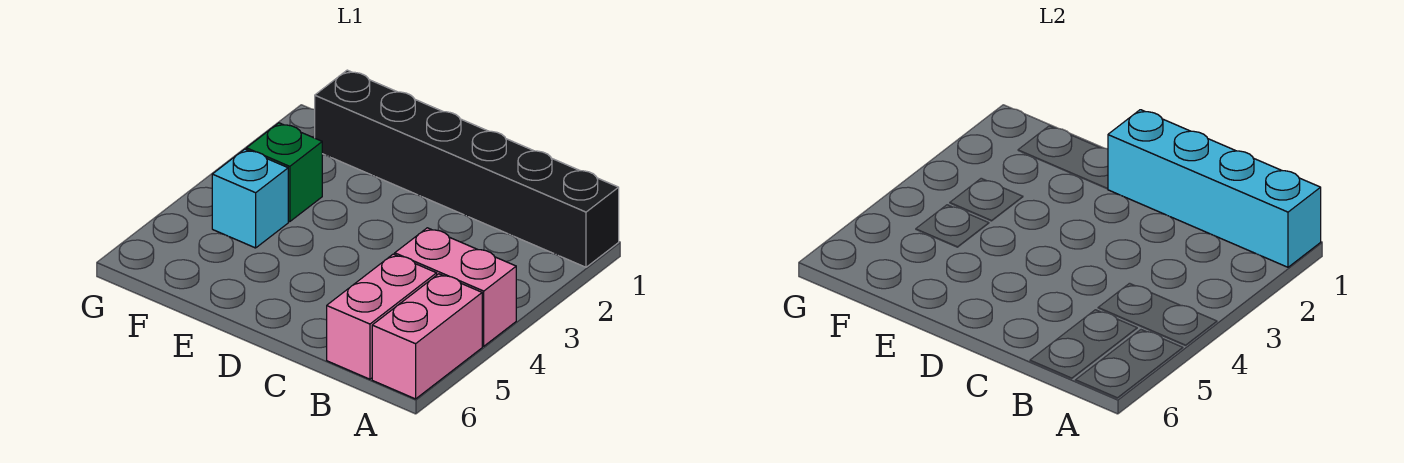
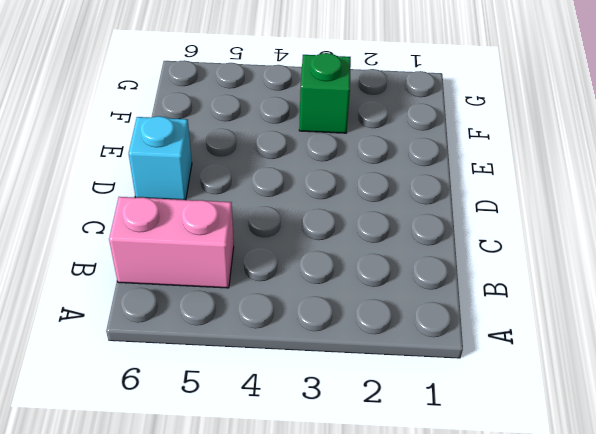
cyan brick D6 level 1 -> cyan brick F4 level 1
none -> black brick A1:F1 level 1
none -> pink brick A4:B4 level 1

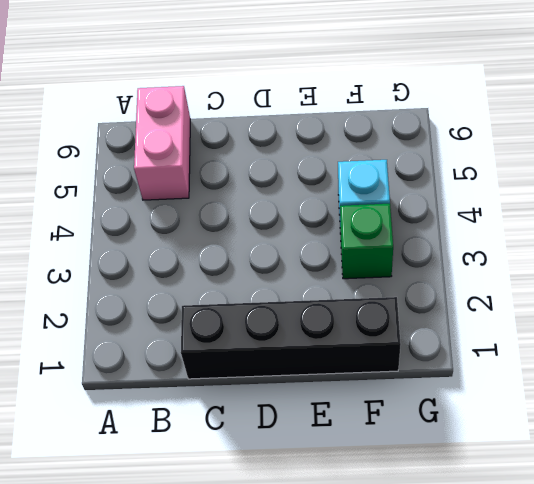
black brick C1:F1 level 1 -> black brick A1:F1 level 1
none -> pink brick A4:B4 level 1
none -> pink brick A5:A6 level 1

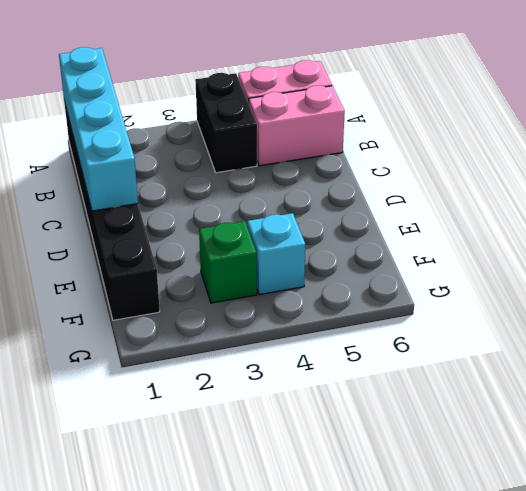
black brick A4:B4 level 1 -> pink brick A4:B4 level 1

